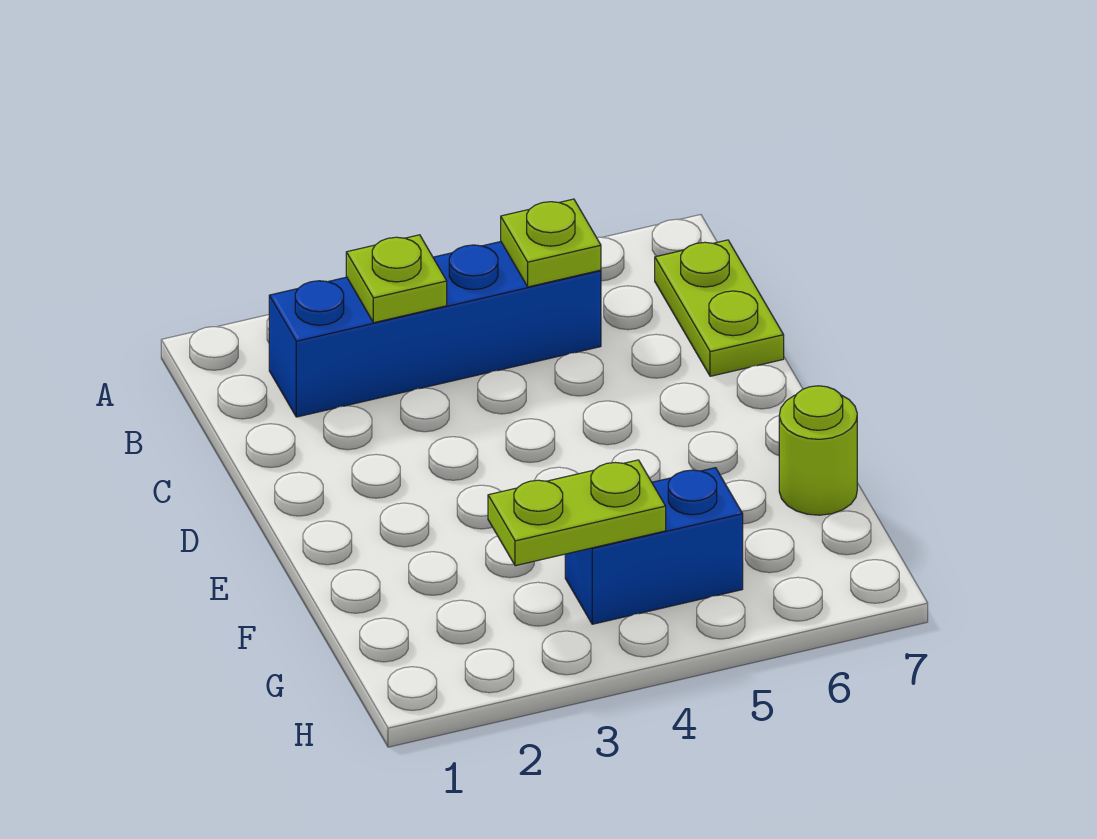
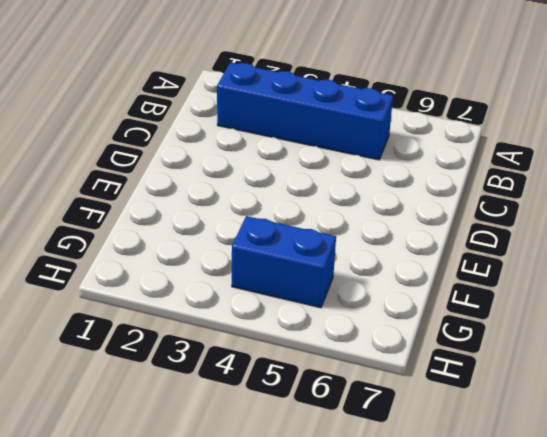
none -> lime plate B7:C7 level 1
none -> lime round brick F7 level 1

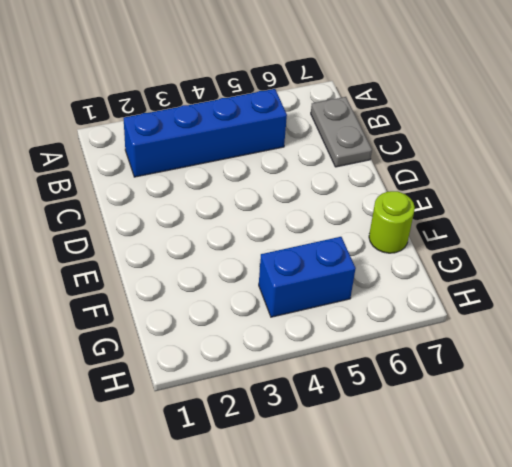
grey plate B7:C7 level 1 -> lime plate B7:C7 level 1
none -> lime plate B3 level 2
none -> lime plate B5 level 2

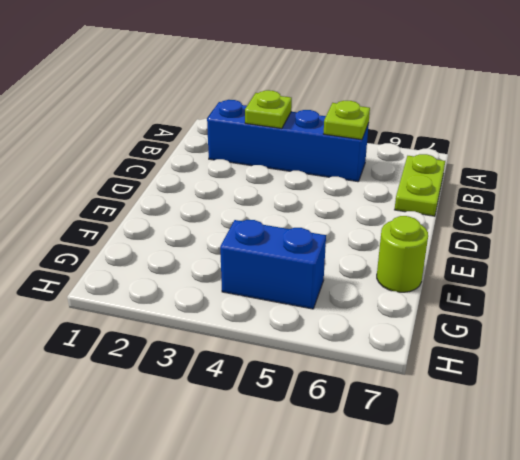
none -> lime plate G3:G4 level 2

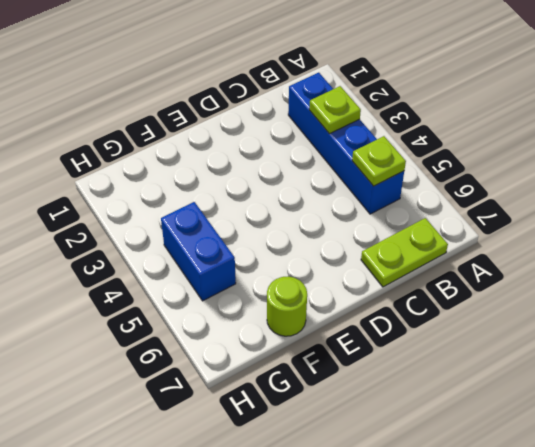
none -> lime plate G3:G4 level 2

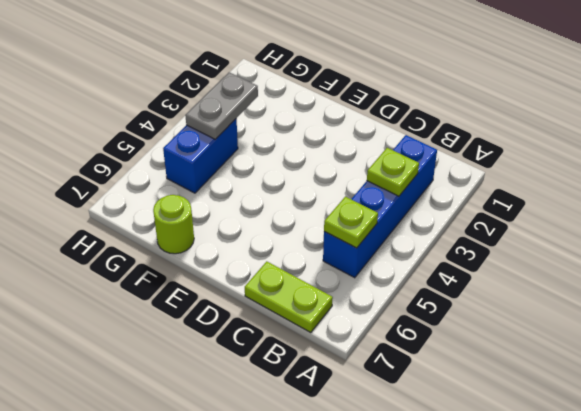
grey plate G3:G4 level 2 -> lime plate G3:G4 level 2

